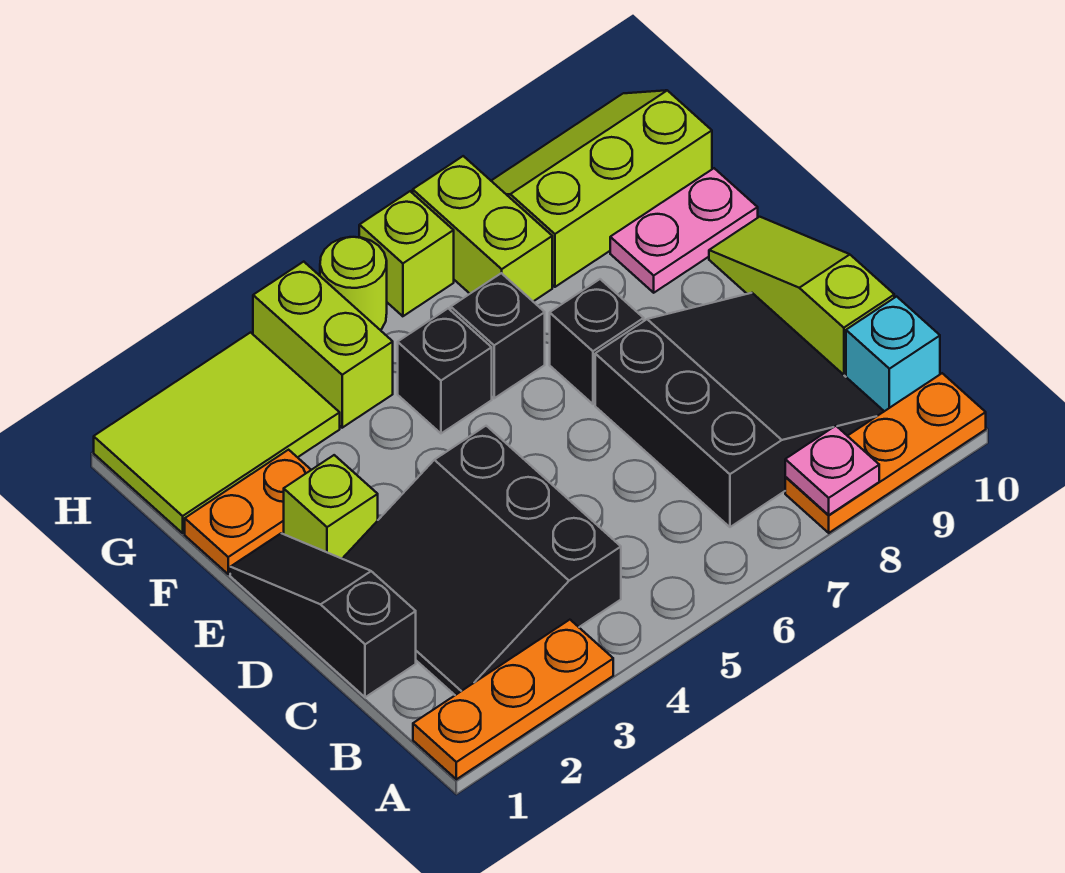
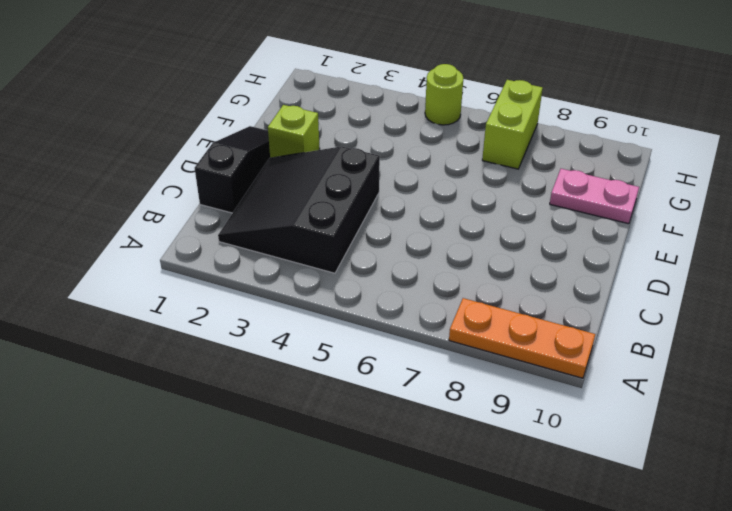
none -> orange plate A1:A3 level 1
none -> black slope B7:D9 level 1 top 7
none -> cyan brick B10 level 1

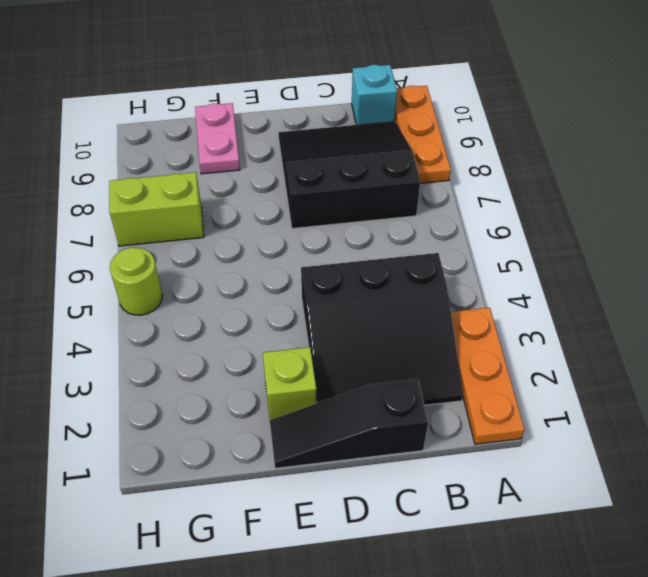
none -> lime slope C10:E10 level 1 top C
none -> black brick E7 level 1
none -> orange plate F1:F2 level 1

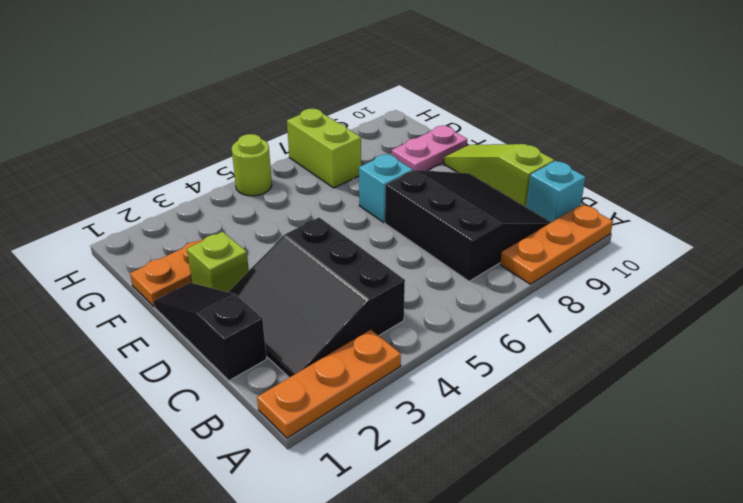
cyan brick E7 level 1 -> black brick E7 level 1
none -> black brick F5 level 1
none -> black brick F6 level 1
none -> lime tile G1:H3 level 1

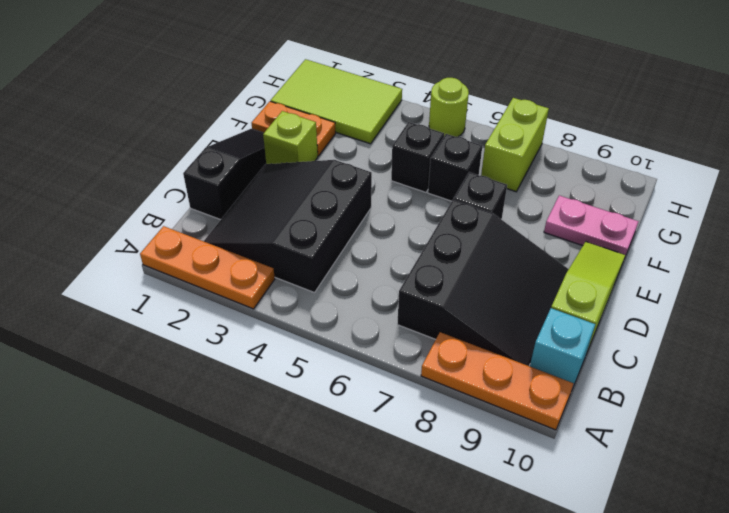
none -> lime brick G4:H4 level 1
none -> lime slope G8:H10 level 1 top G
none -> lime brick H6 level 1

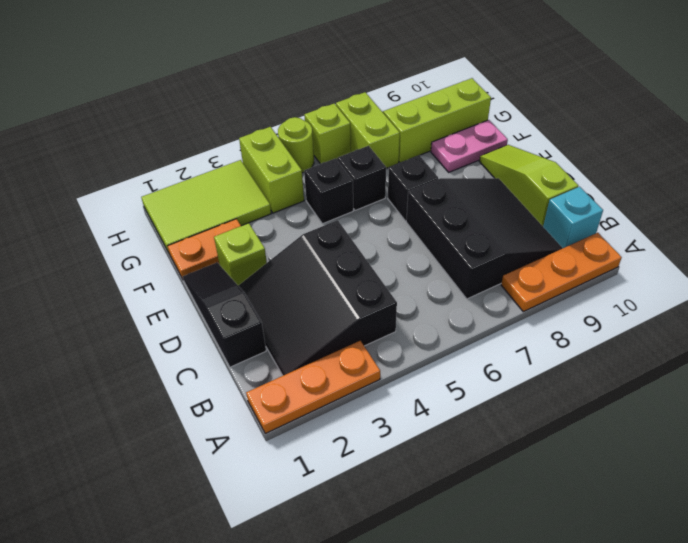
none -> pink plate A8 level 2

